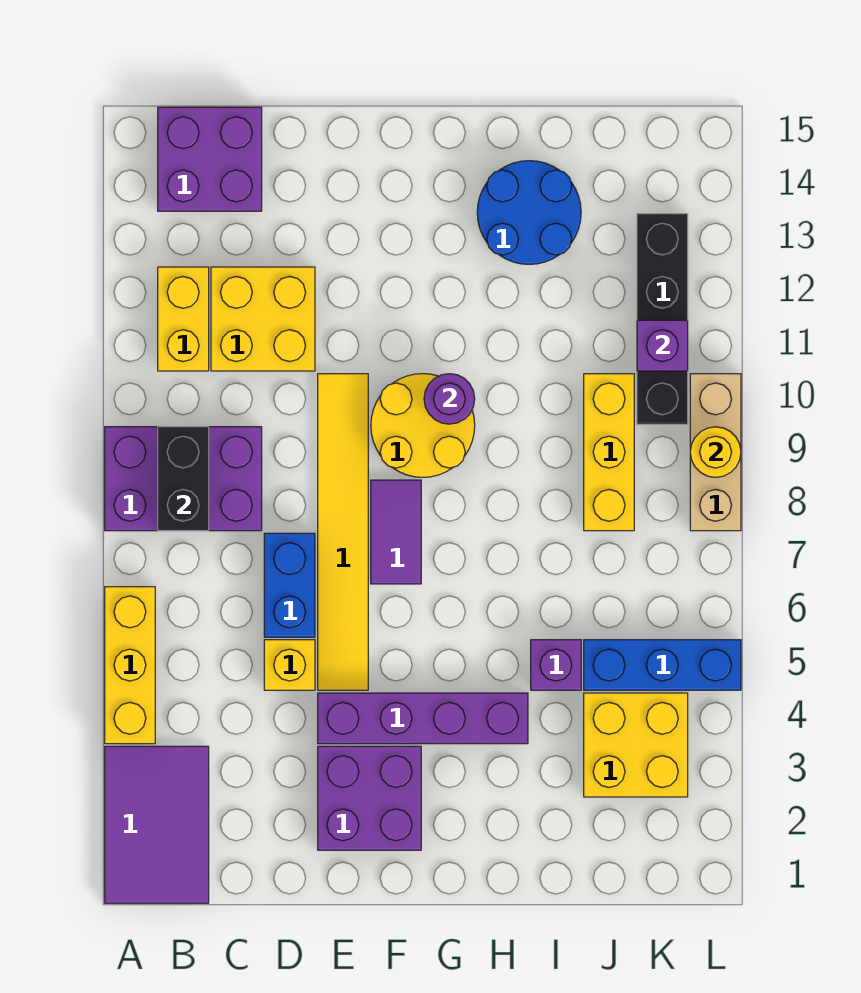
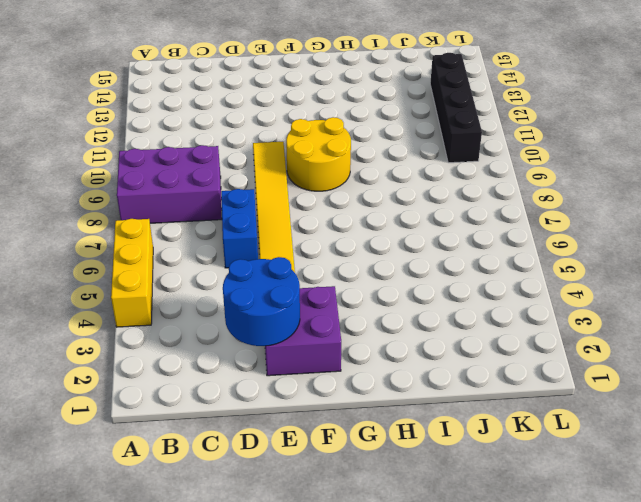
blue round brick D2:E3 level 2 -> blue round brick H13:I14 level 1
none -> purple tile A1:B3 level 1
none -> yellow brick B11:B12 level 1
none -> purple brick B14:C15 level 1

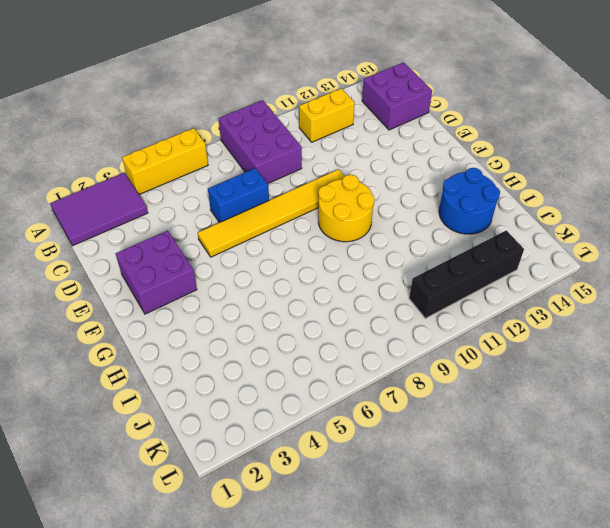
none -> yellow brick C11:D12 level 1
none -> yellow brick D5 level 1
none -> purple brick E4:H4 level 1

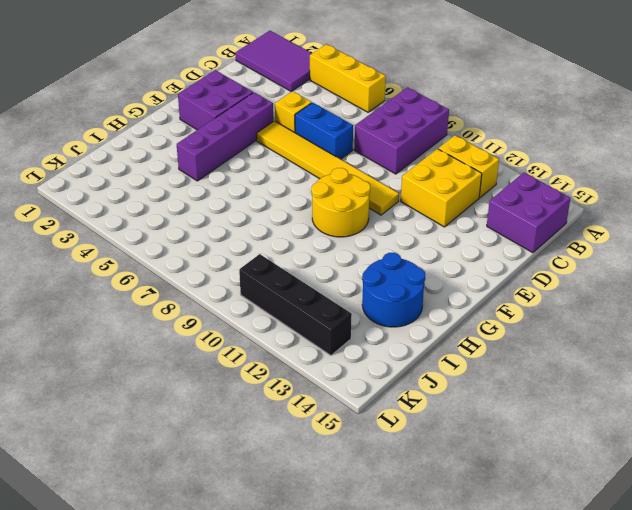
none -> purple tile F7:F8 level 1
none -> purple brick I5 level 1
none -> yellow brick J3:K4 level 1

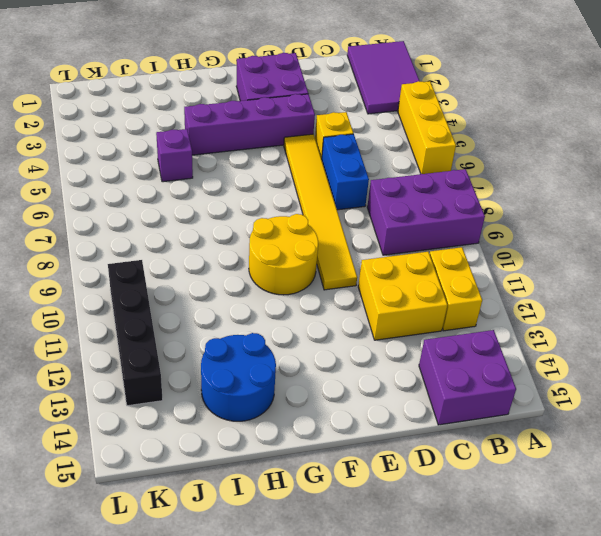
none -> purple tile F7:F8 level 1
none -> yellow brick J3:K4 level 1
none -> blue brick J5:L5 level 1

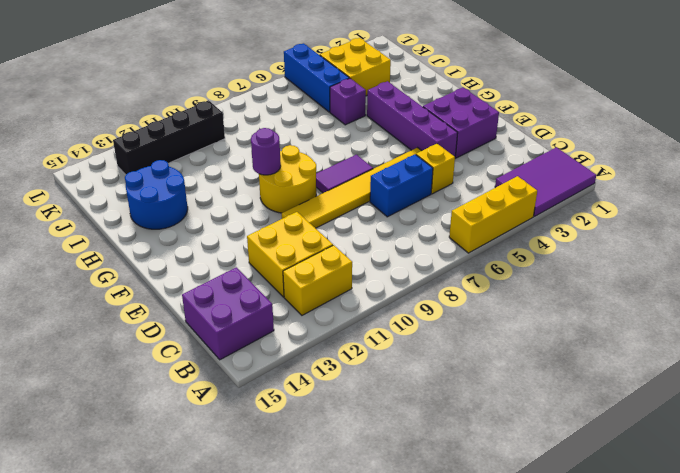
none -> purple brick A8:C9 level 1
none -> yellow brick J8:J10 level 1
none -> tan brick L8:L10 level 1

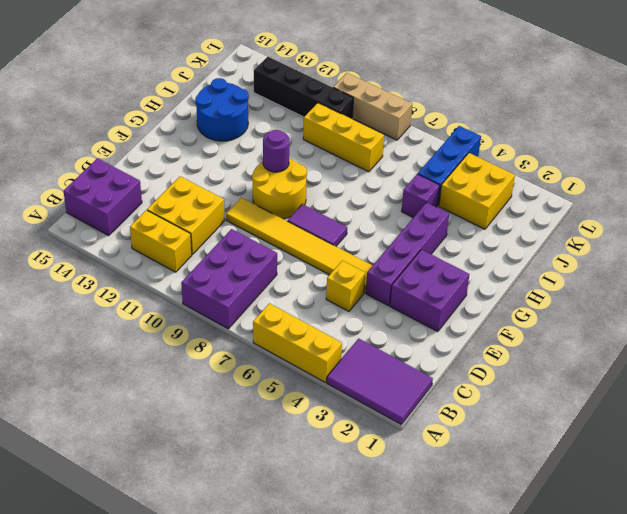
none -> blue brick D6:D7 level 1
none -> black brick B8:B9 level 2
none -> purple brick K11 level 2

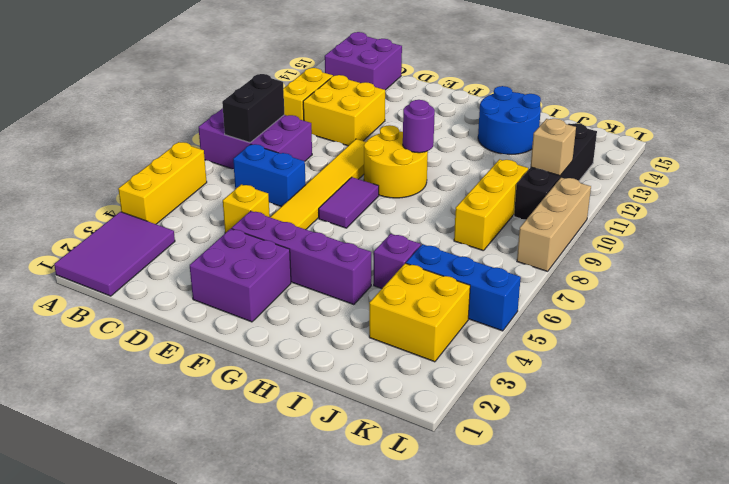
blue brick C7:D7 level 1 -> blue brick D6:D7 level 1
tan brick K11 level 2 -> purple brick K11 level 2
none -> yellow round brick L9 level 2

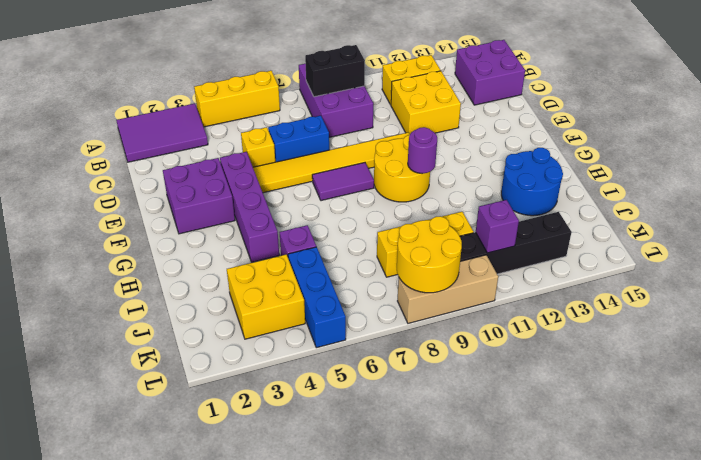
yellow round brick K8:L9 level 2 -> yellow round brick L9 level 2

